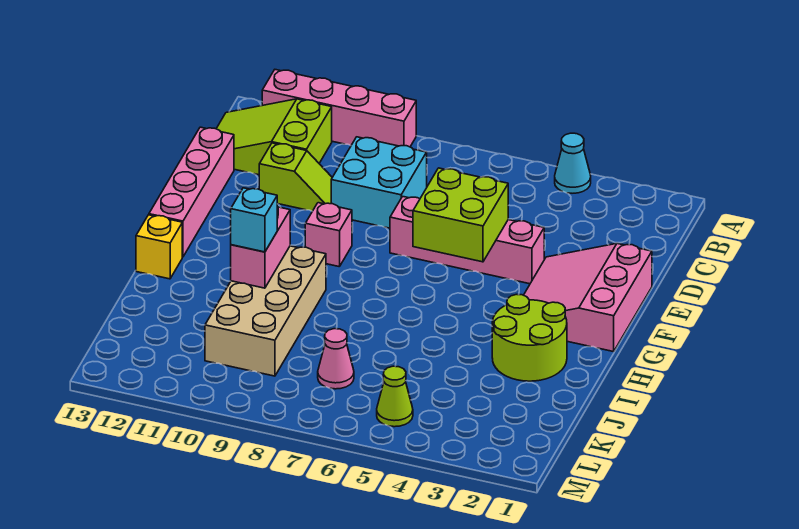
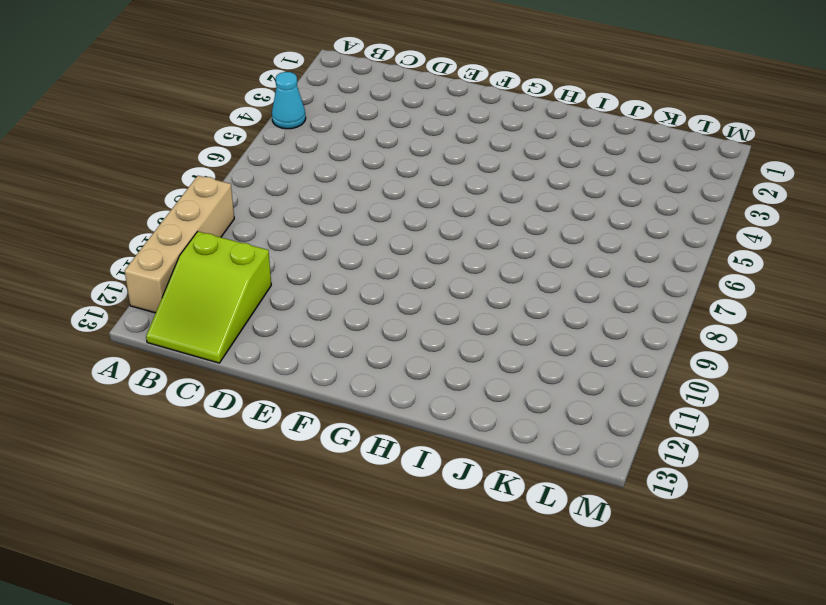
tan brick A9:A12 level 1 -> pink brick A9:A12 level 1
none -> cyan brick C8:D9 level 1
none -> lime slope D10:D11 level 1 top 11
none -> pink brick D13:G13 level 1

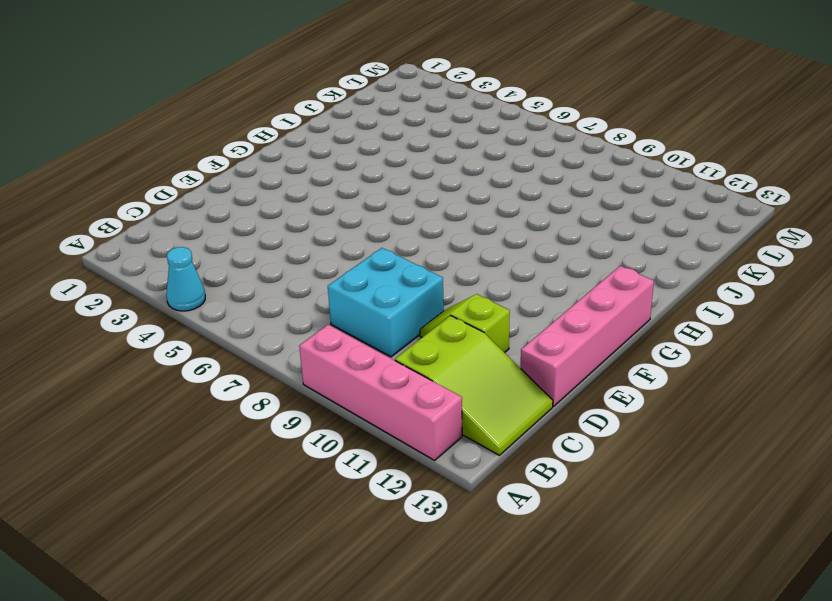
none -> pink slope E1:G3 level 1 top 1
none -> pink brick E4:E7 level 1
none -> pink brick F9 level 1

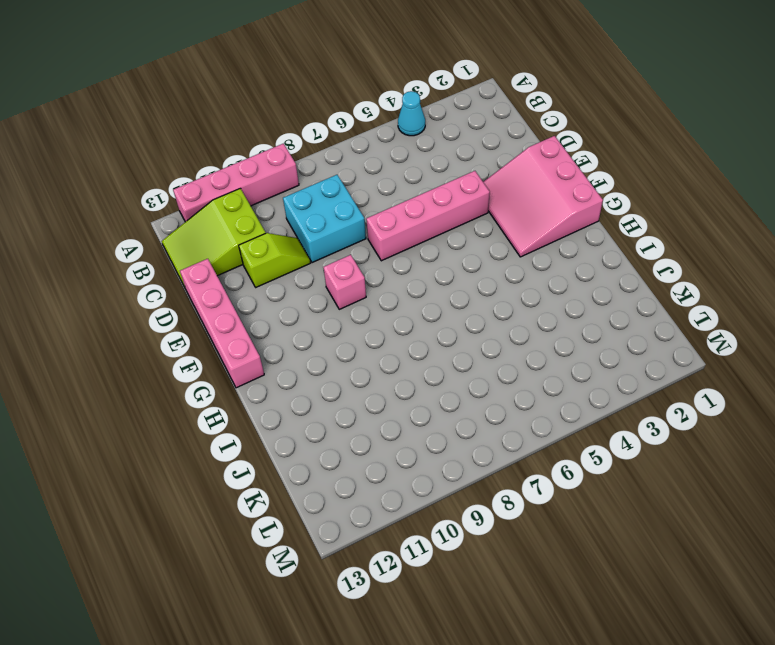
none -> lime round brick H2:I3 level 1
none -> tan brick H9:K10 level 1
none -> yellow brick H13 level 1

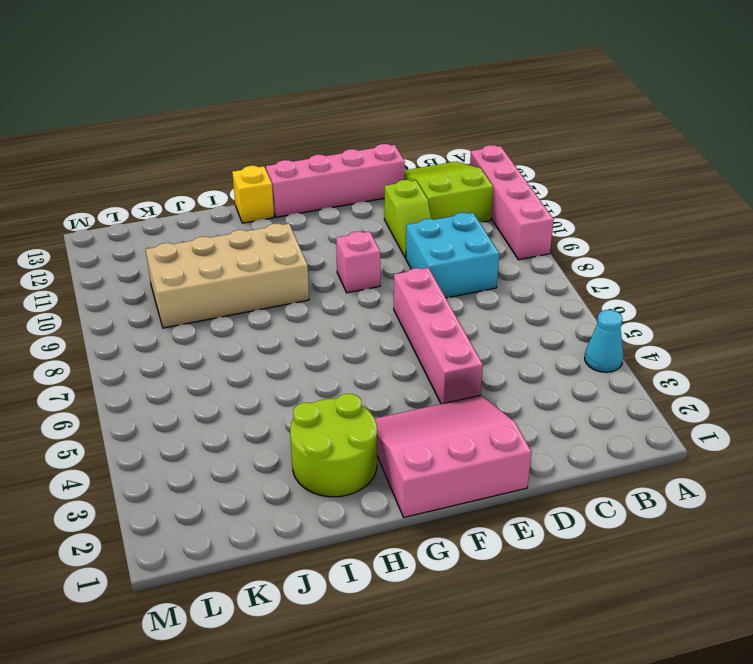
none -> pink cone K7 level 1
none -> lime cone L5 level 1
none -> lime brick E5:F6 level 2

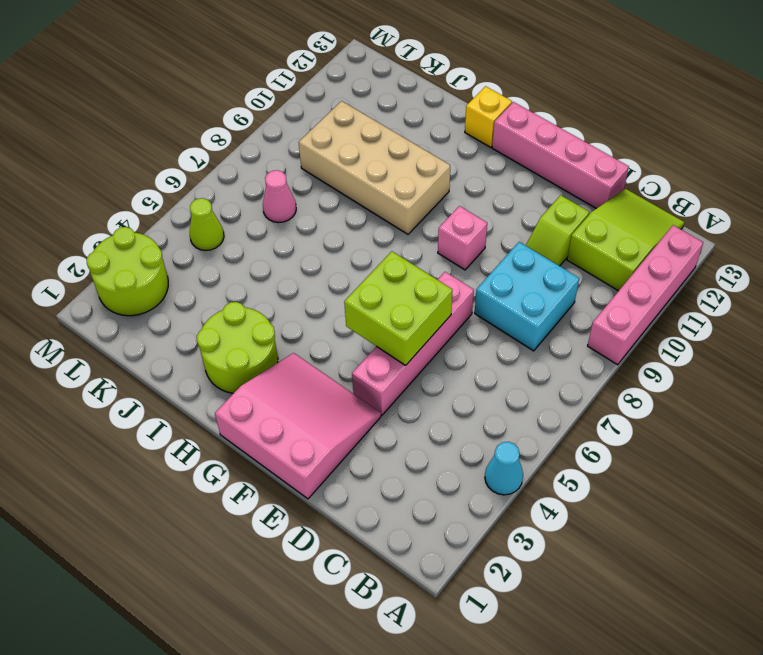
lime round brick L2:M3 level 1 -> none
none -> pink brick H10:I10 level 2
none -> cyan brick I10 level 3

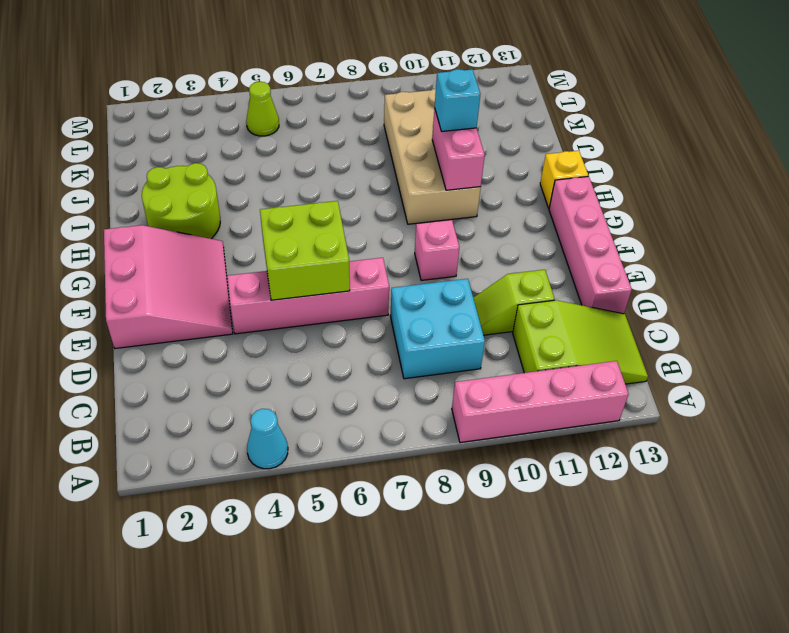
none -> pink cone K7 level 1

